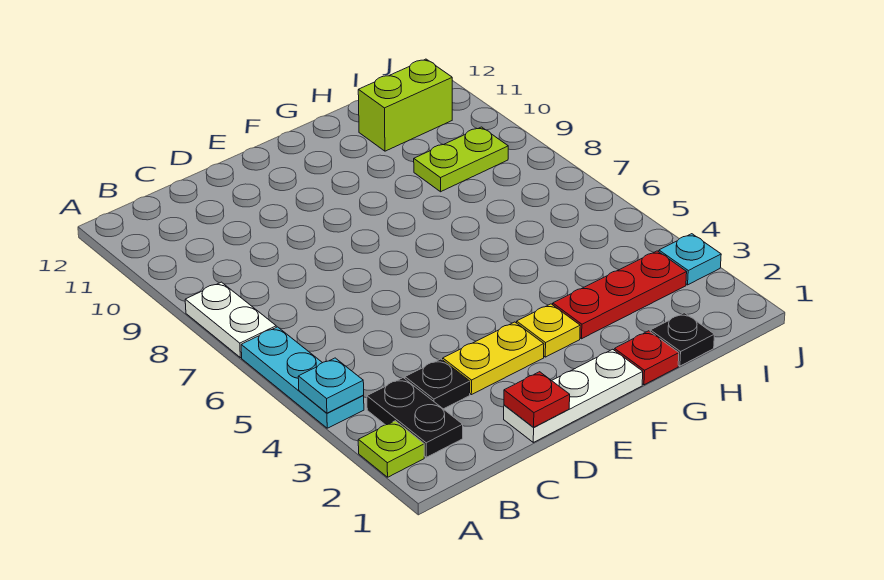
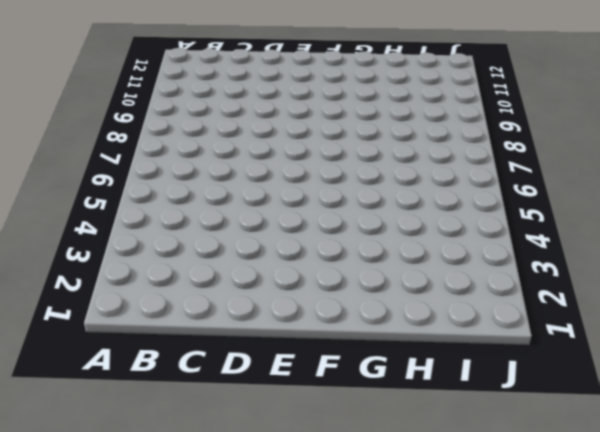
none -> lime plate A2 level 1
none -> cyan plate A4:A6 level 1
none -> white plate A7:A8 level 1

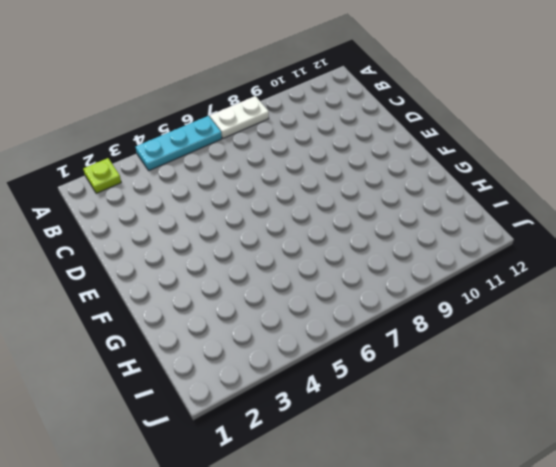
none -> black plate B2:B3 level 1
none -> black plate C3 level 1
none -> white plate D1:F1 level 1

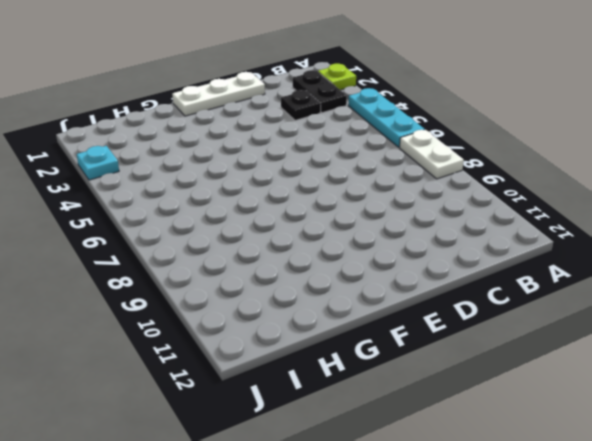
none -> yellow plate D3:E3 level 1
none -> yellow plate F3 level 1
none -> red plate G1 level 1

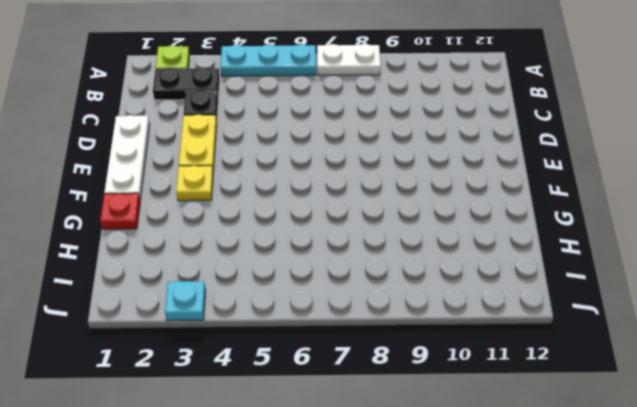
none -> red plate G3:I3 level 1
none -> black plate H1 level 1
none -> lime plate H9:I9 level 1

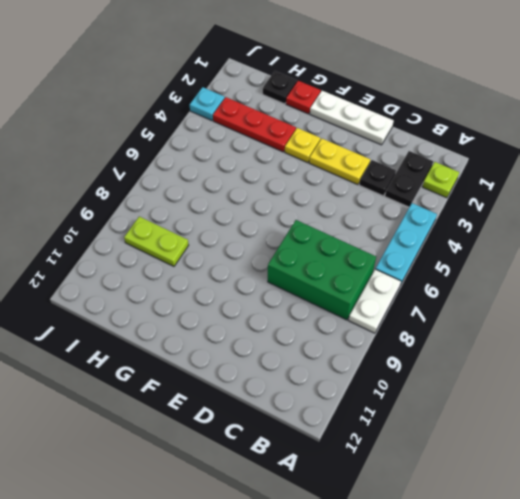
green brick B7:D8 level 1 -> none
none -> lime brick H11:I11 level 1
none -> cyan plate A4 level 2
none -> red plate D1 level 2

